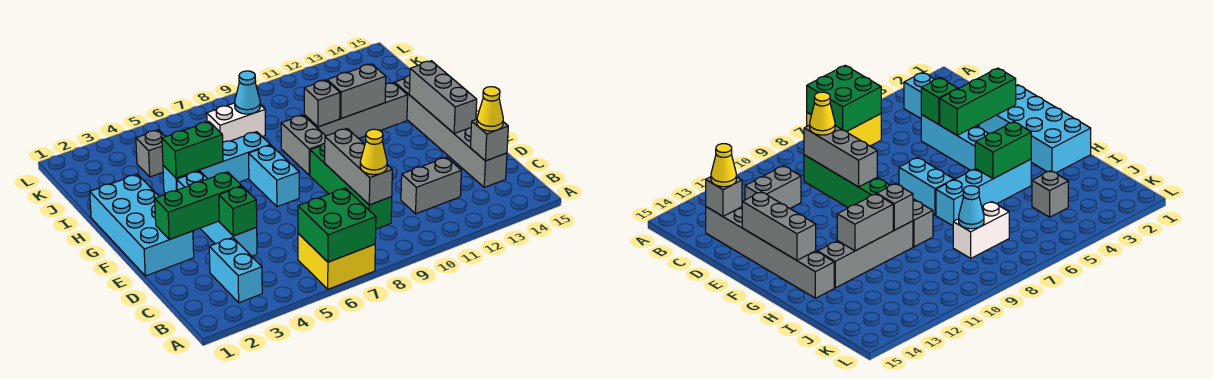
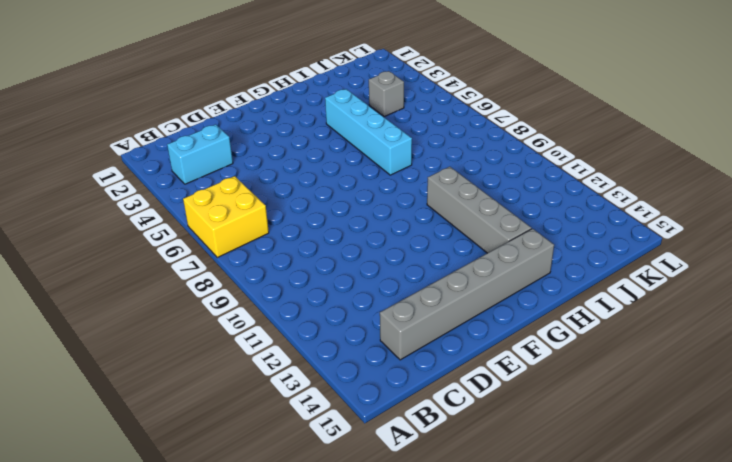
none -> green brick C9:F9 level 1
none -> grey brick C11:C12 level 1
none -> cyan brick D4:G4 level 1

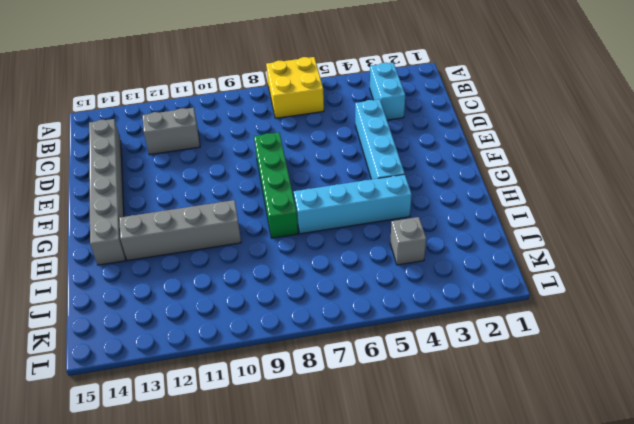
green brick E8:H8 level 1 -> green brick C9:F9 level 1
none -> cyan brick E1:H2 level 1
none -> cyan brick F7:G7 level 1
none -> grey brick G9:H9 level 1

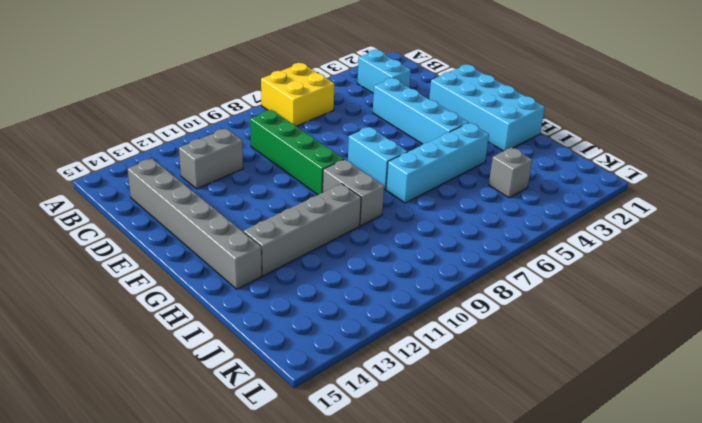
none -> white brick J7:J8 level 1
none -> green brick A6:B7 level 2
none -> grey brick C9:E9 level 2

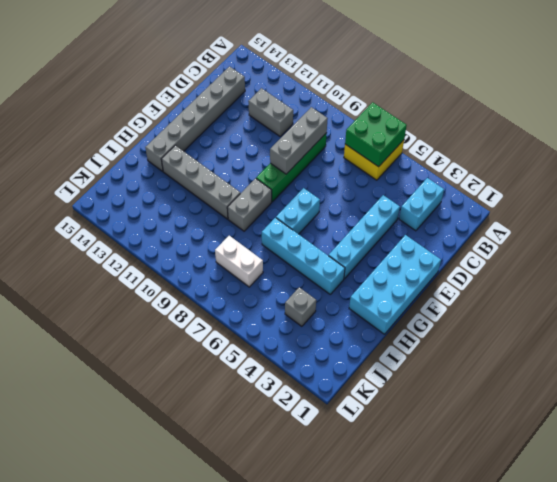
none -> grey brick C14 level 2
none -> green brick D4 level 2
none -> green brick E2:E4 level 2

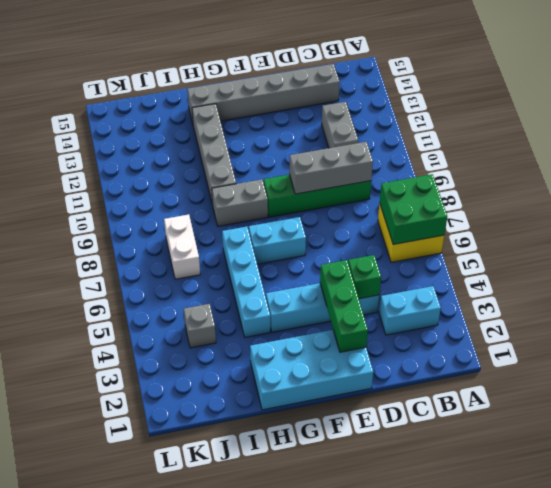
none -> grey brick C14 level 2
none -> grey brick E14:G14 level 2
none -> green brick H4:H5 level 2

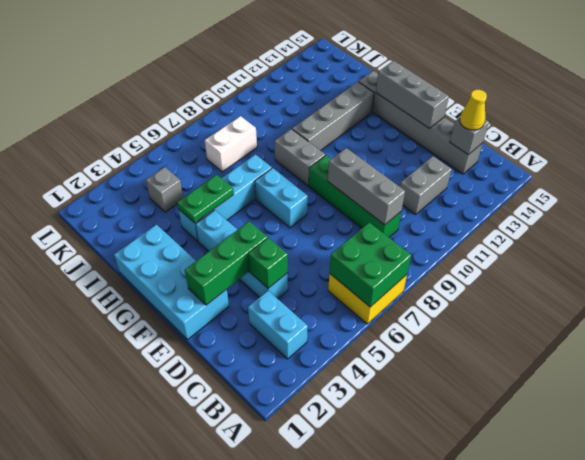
green plate H4:H5 level 2 -> green brick H4:H5 level 2
none -> grey brick H10 level 2
none -> grey brick H11:H12 level 2
none -> cyan cone J8 level 2

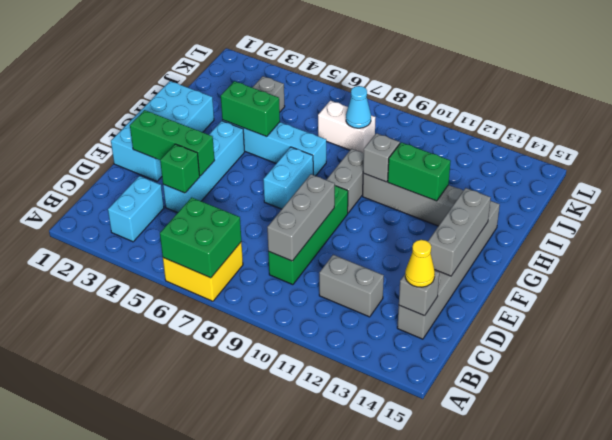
green brick H11:H12 level 2 -> grey brick H11:H12 level 2
none -> yellow cone C9 level 3

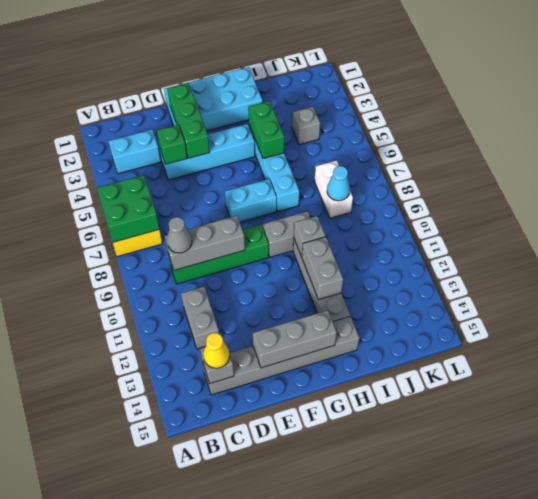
grey cone C9 level 3 -> yellow cone C9 level 3

